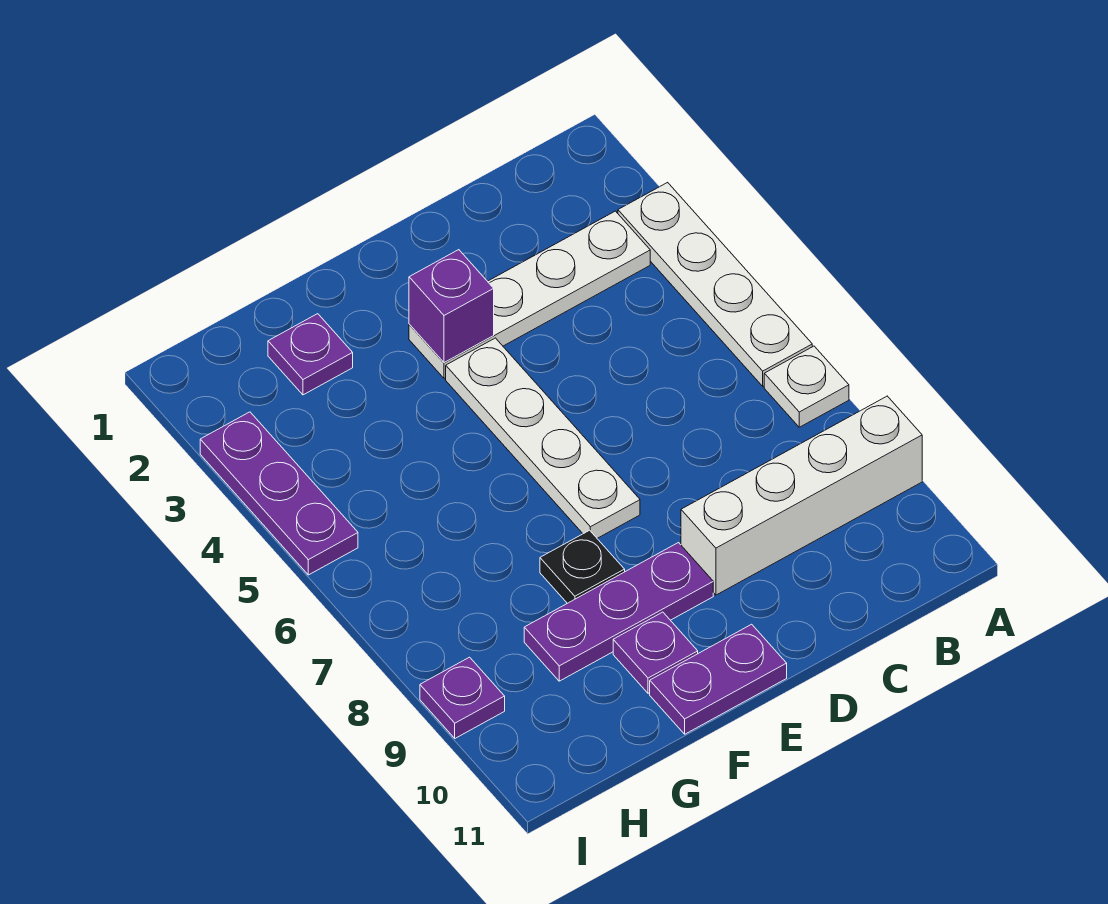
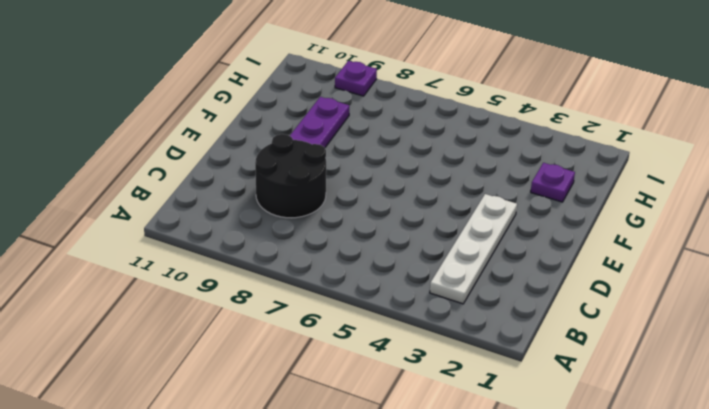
black round brick C8:D9 level 1 -> white brick A9:D9 level 1
none -> white plate A3:A6 level 1
none -> white plate A7 level 1
none -> white plate E4:E7 level 1

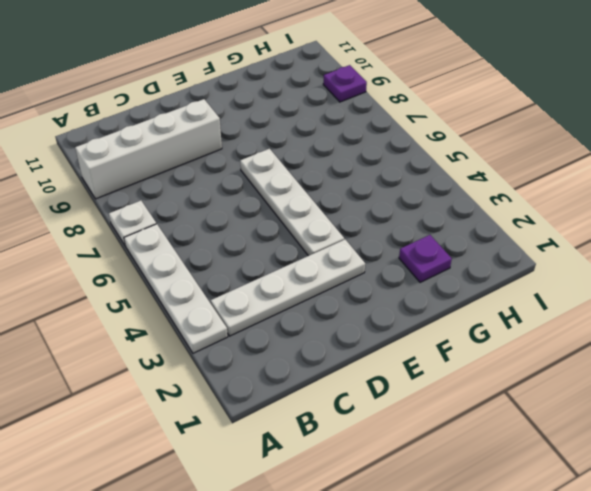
none -> purple plate E9:G9 level 1
none -> purple plate E11:F11 level 1
none -> black plate F8 level 1

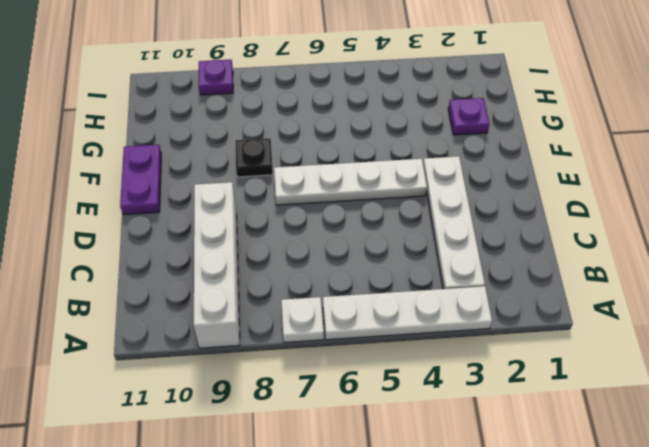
none -> purple plate E9:G9 level 1
none -> purple plate F10 level 1
none -> purple plate I3:I5 level 1

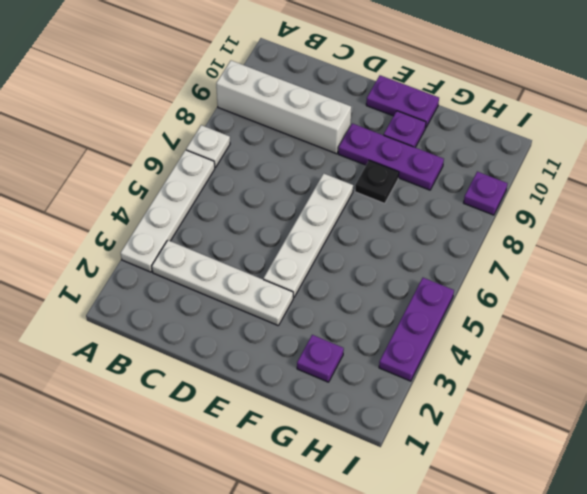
none -> purple brick E3 level 2

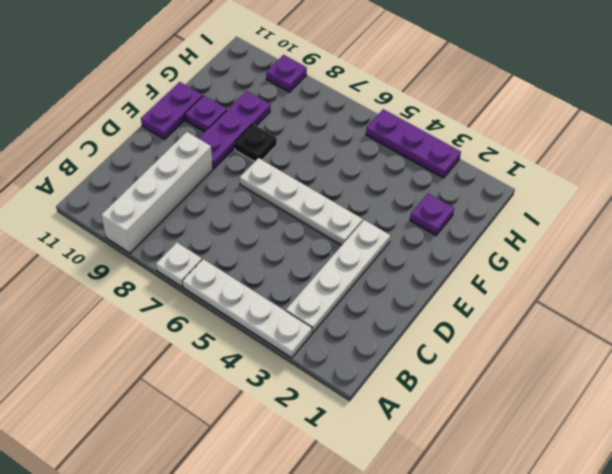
none -> purple brick E3 level 2

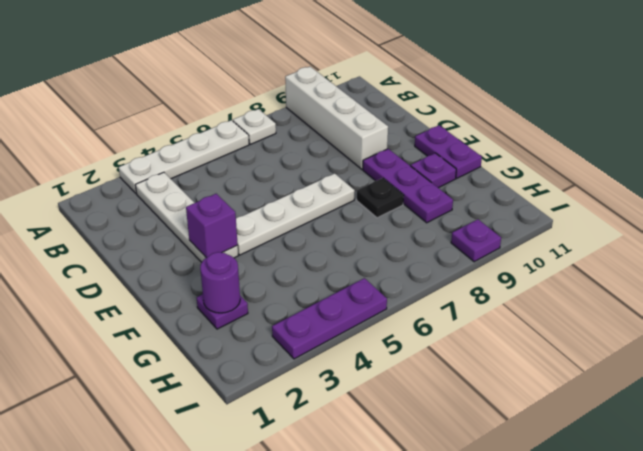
purple round brick G2 level 2 -> none

